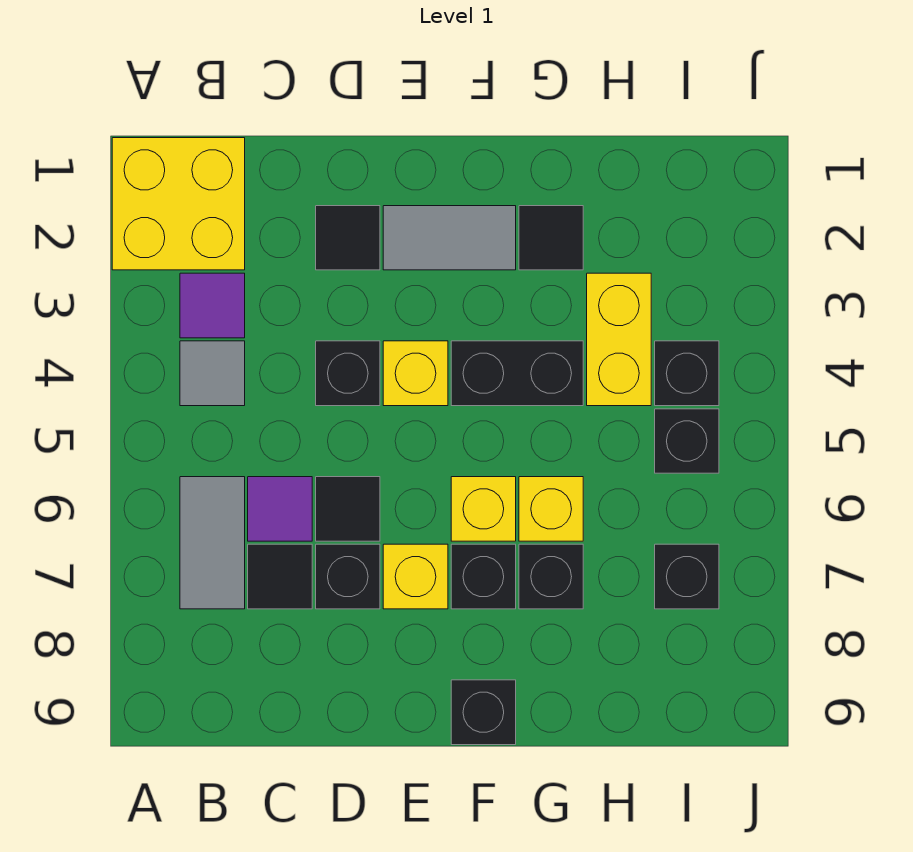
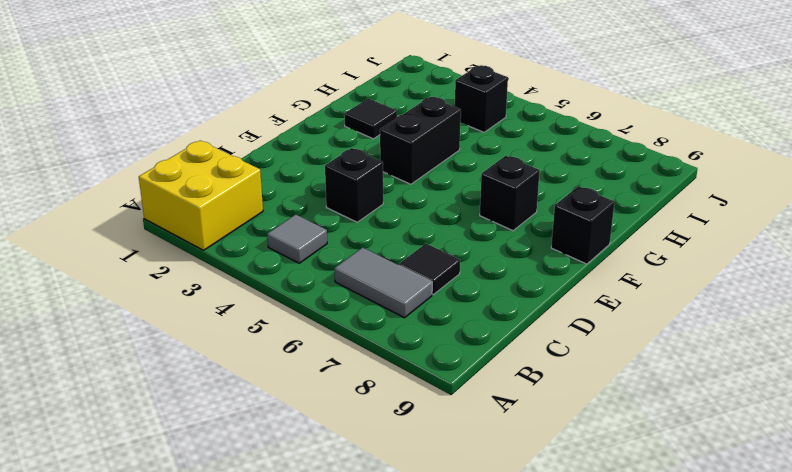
none -> purple tile B3 level 1
none -> purple tile C6 level 1
none -> black tile D2 level 1

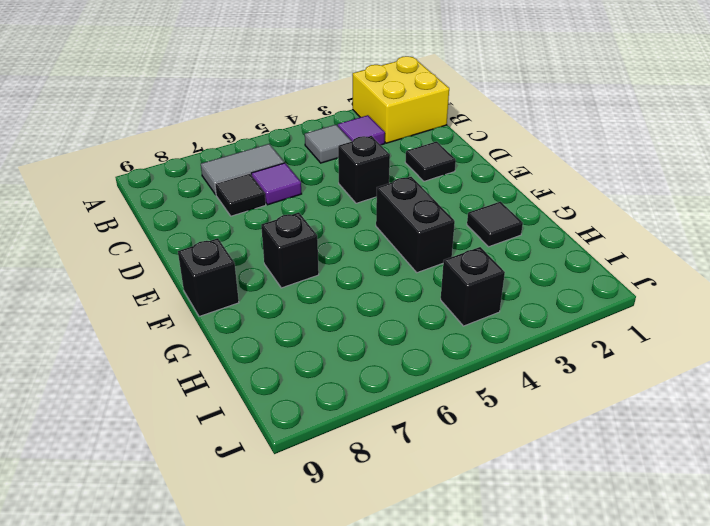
none -> black tile D6 level 1
none -> black brick D7 level 1
none -> grey tile E2:F2 level 1

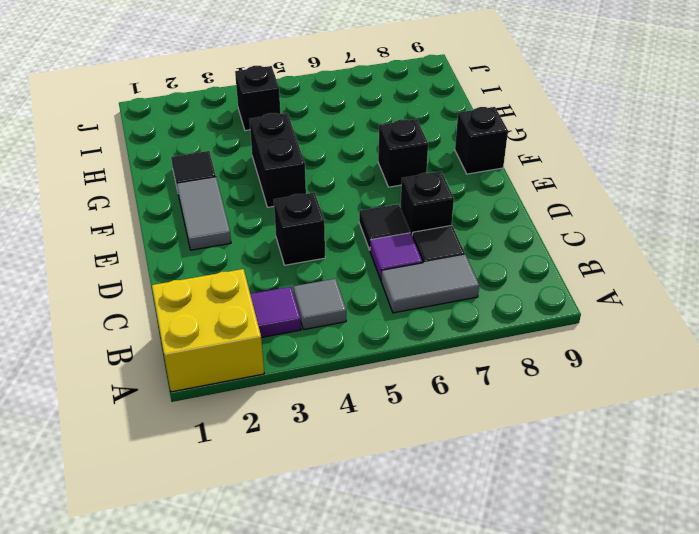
none -> black tile D2 level 1
none -> yellow brick E4 level 1
none -> yellow brick E7 level 1

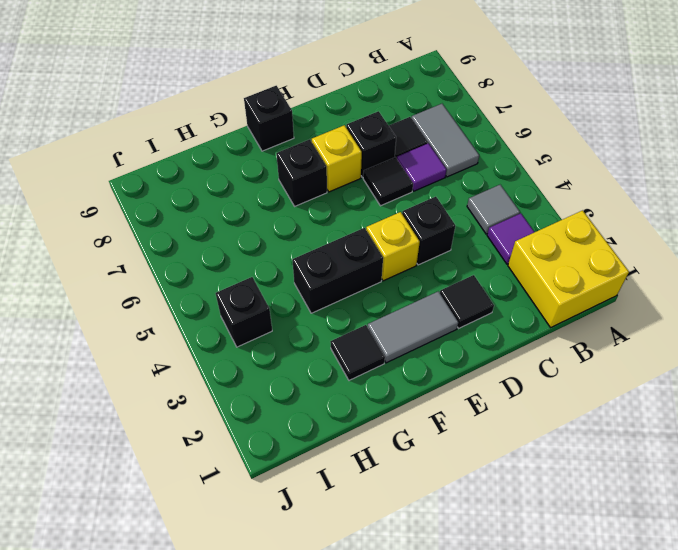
none -> yellow brick F6 level 1
none -> yellow brick G6 level 1
none -> black brick G7 level 1

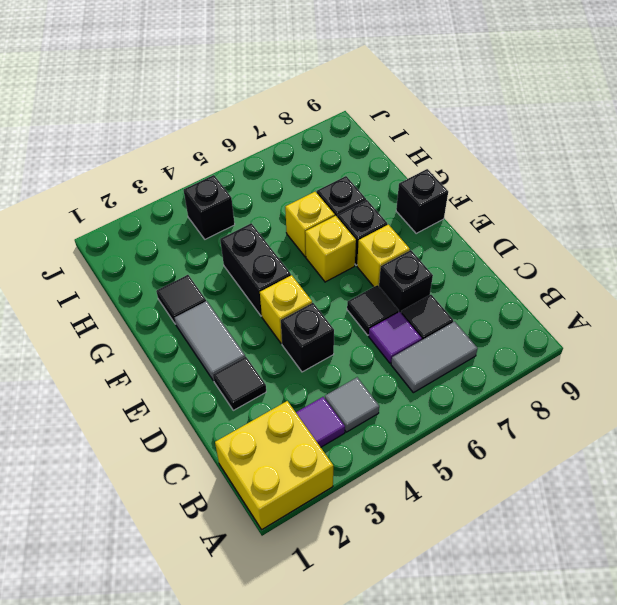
none -> yellow brick H3:H4 level 1
none -> black brick I5 level 1
none -> black brick I7 level 1

